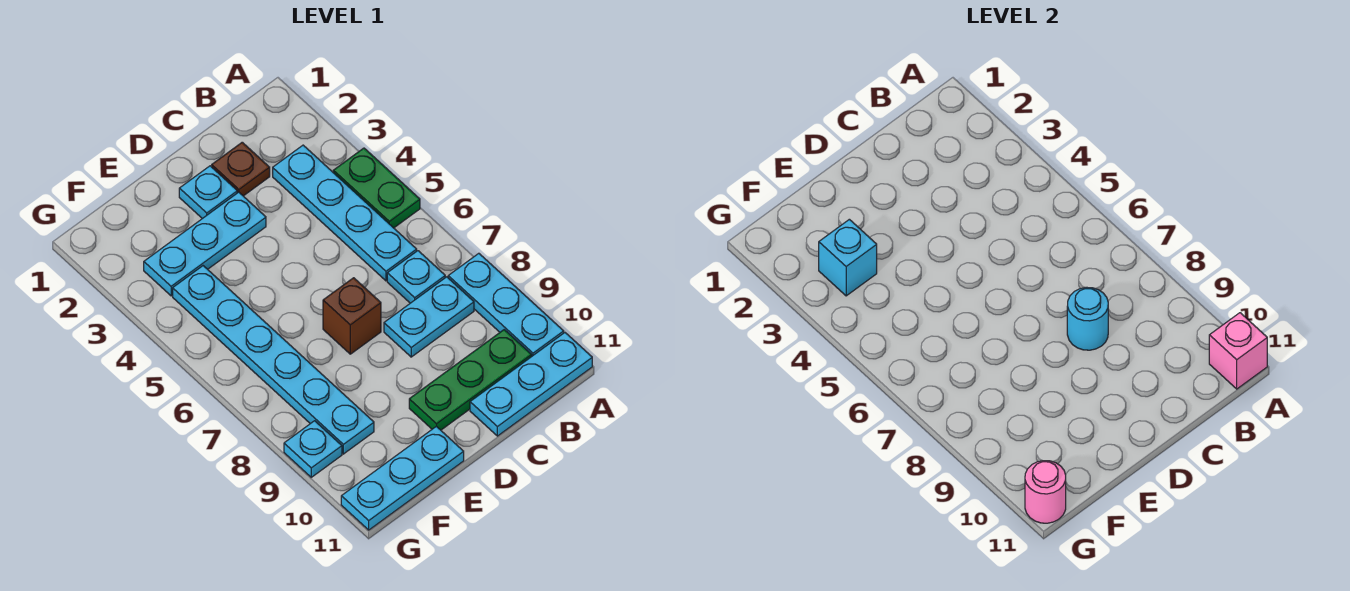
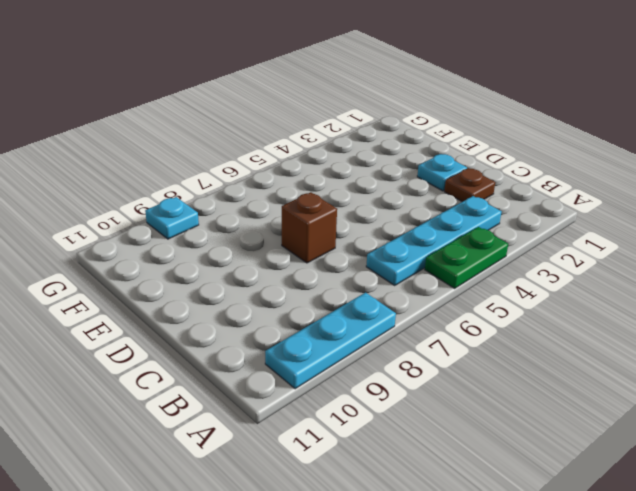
none -> cyan plate A11:C11 level 1
none -> cyan plate B7 level 1
none -> cyan plate B8:C8 level 1

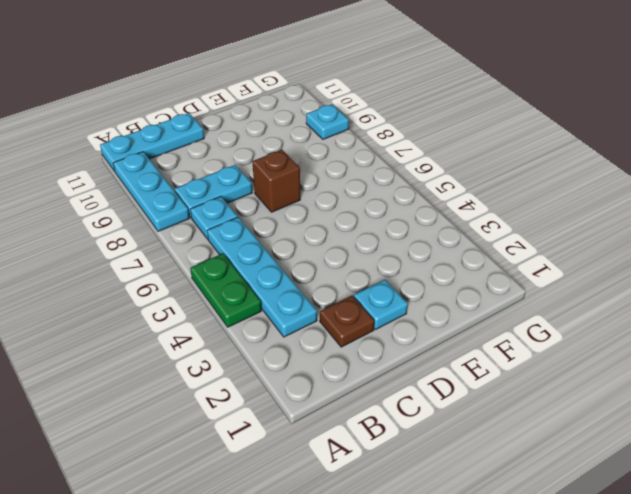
none -> green plate B10:D10 level 1
none -> cyan plate D3:F3 level 1
none -> cyan plate E11:G11 level 1

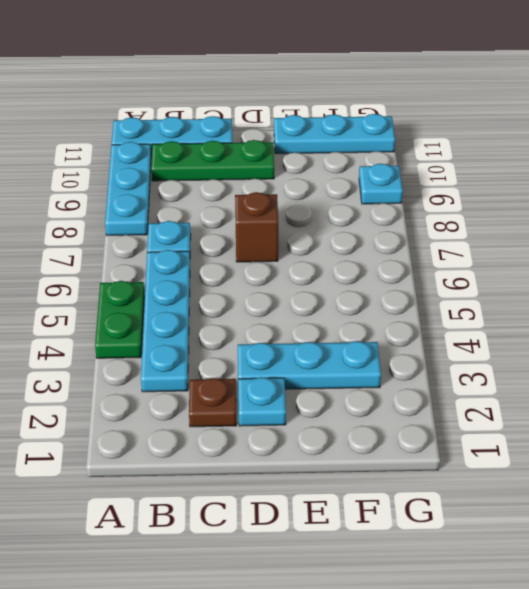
none -> cyan plate B8:C8 level 1
none -> cyan plate F4:F9 level 1
none -> pink brick A11 level 2

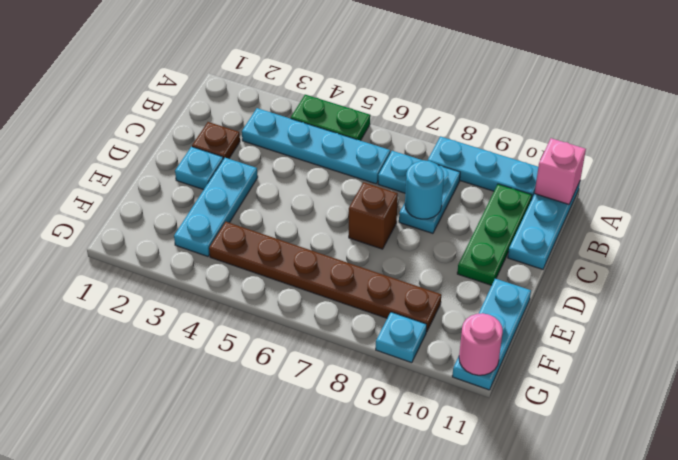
brown plate F4:F9 level 1 -> cyan plate F4:F9 level 1
none -> cyan brick F3 level 2

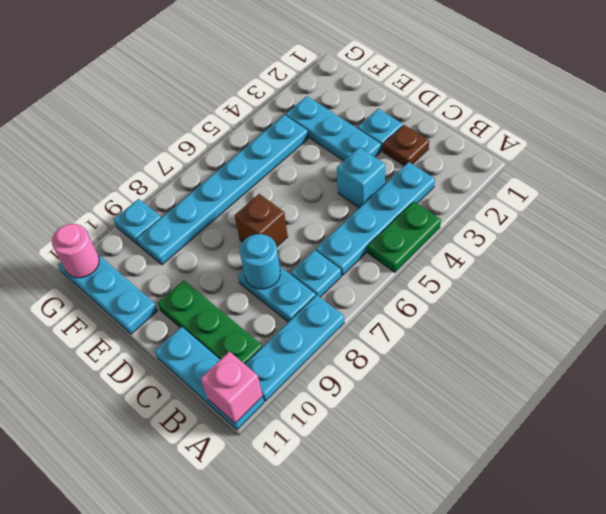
cyan brick C4 level 1 -> cyan brick F3 level 2

